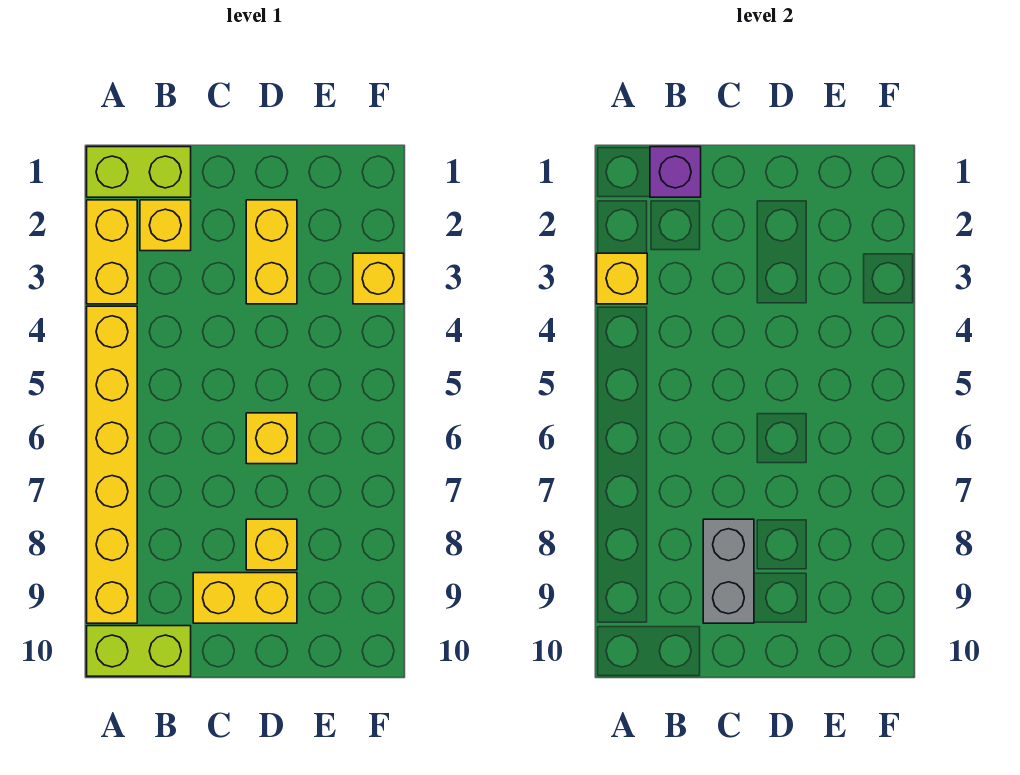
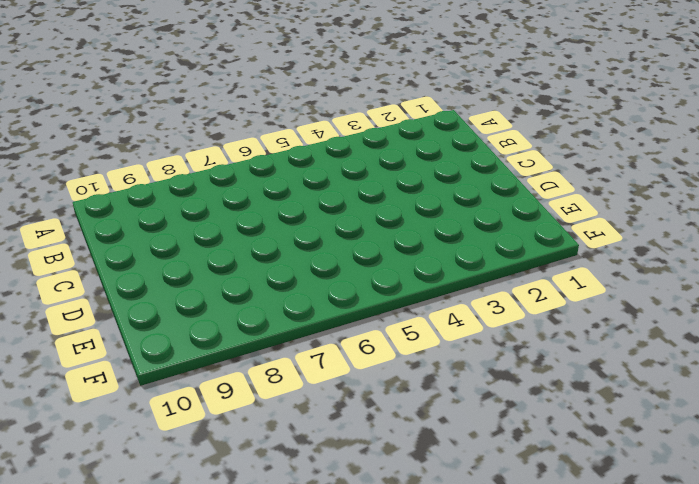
none -> lime brick A1:B1 level 1
none -> yellow brick A2:A3 level 1
none -> yellow brick A4:A9 level 1

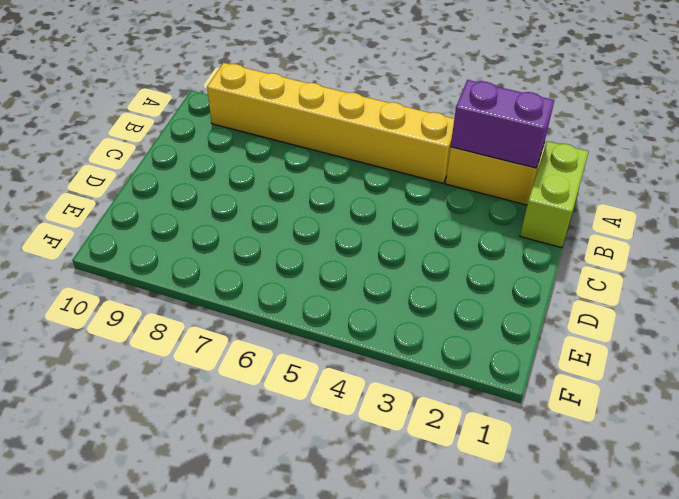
purple brick A2:A3 level 2 -> yellow brick A3 level 2
none -> lime brick A10:B10 level 1
none -> yellow brick B2 level 1
none -> yellow brick C9:D9 level 1

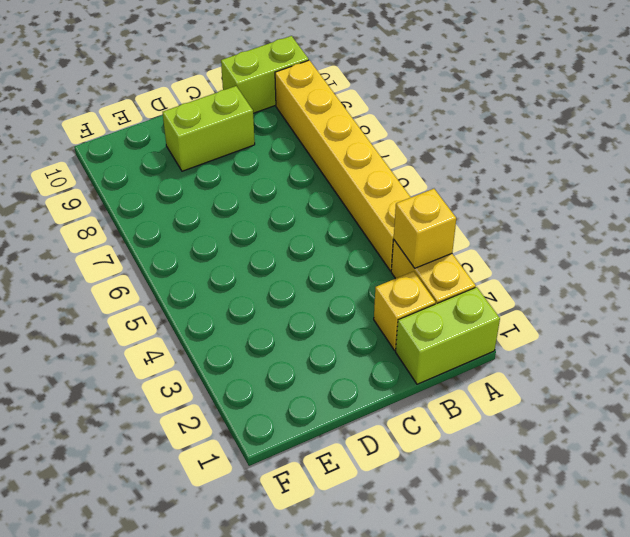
lime brick C9:D9 level 1 -> yellow brick C9:D9 level 1
none -> yellow brick D2:D3 level 1
none -> yellow brick D6 level 1
none -> yellow brick D8 level 1

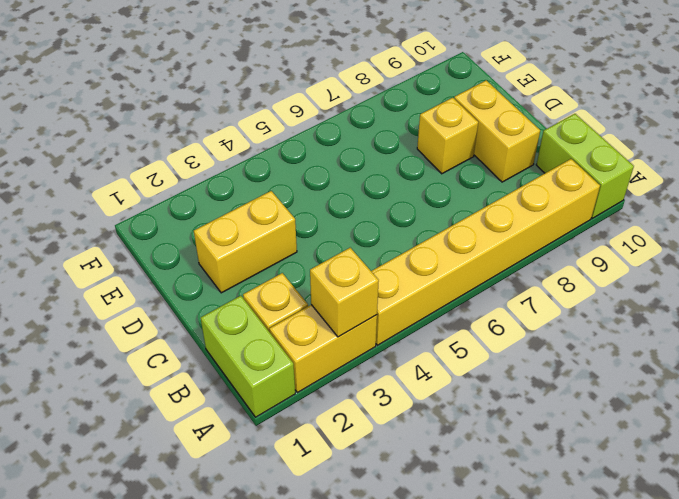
none -> yellow brick D6 level 1
none -> yellow brick F3 level 1
none -> purple brick B1 level 2

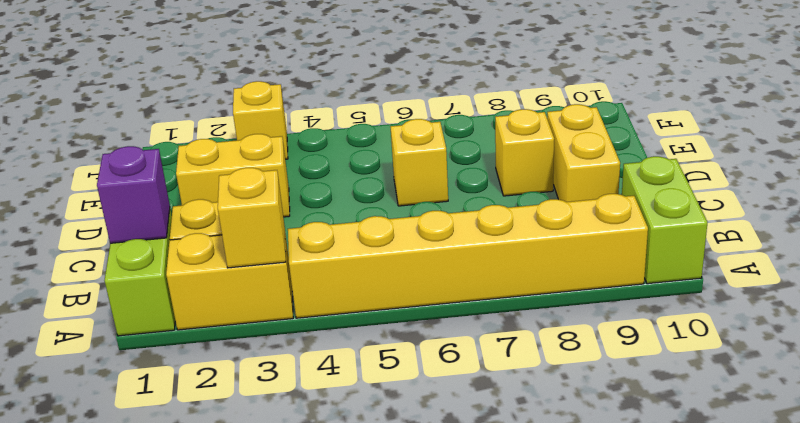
none -> grey brick C8:C9 level 2

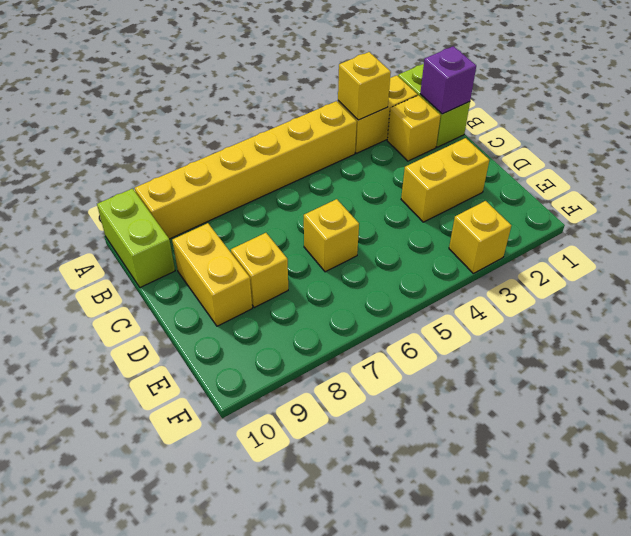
none -> grey brick C8:C9 level 2

